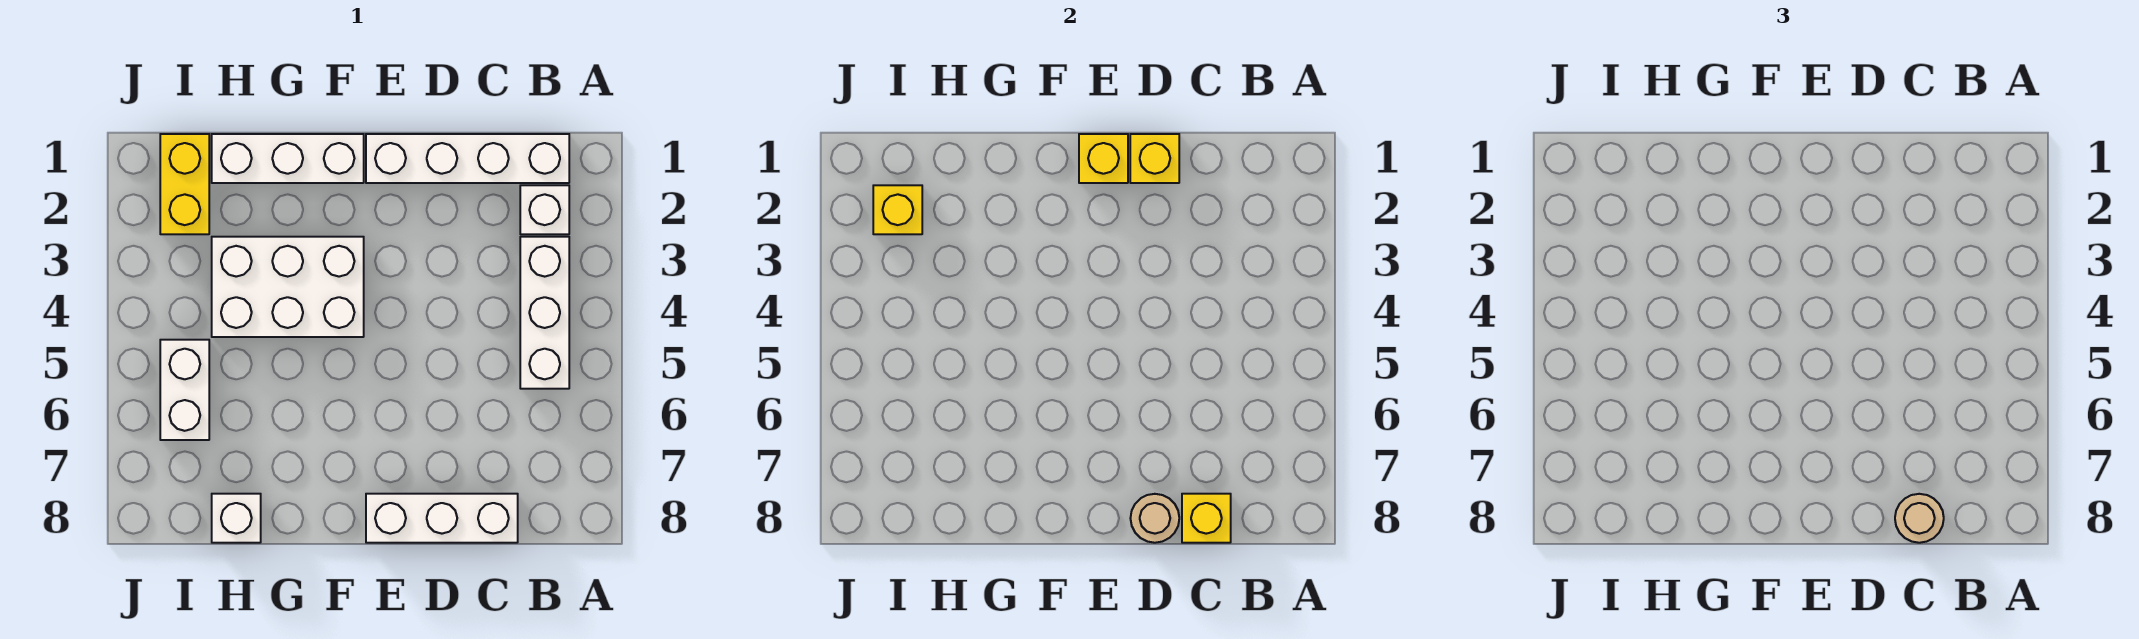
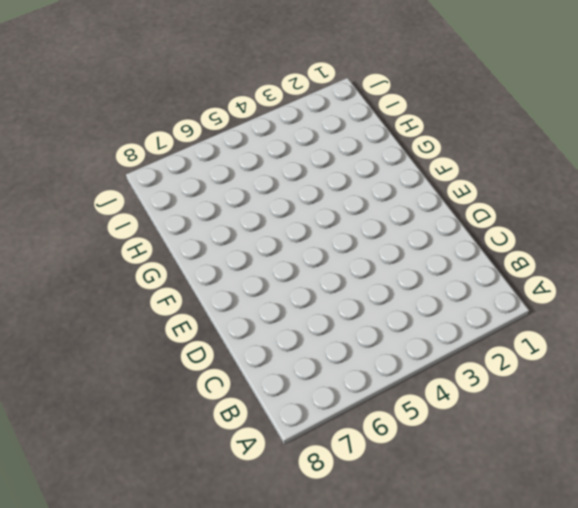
none -> white brick B1:E1 level 1
none -> white brick B2 level 1
none -> white brick B3:B5 level 1

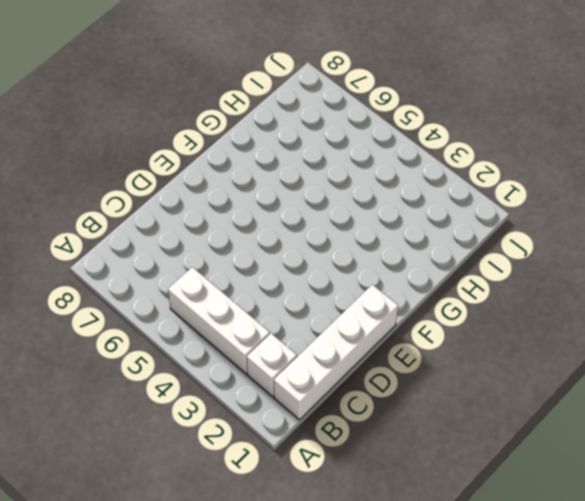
none -> white brick C8:E8 level 1
none -> white brick F1:H1 level 1
none -> white brick F3:H4 level 1

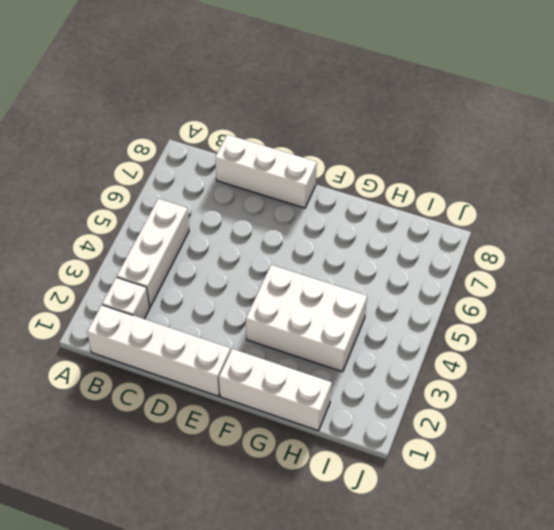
none -> white brick H8 level 1
none -> yellow brick I1:I2 level 1
none -> white brick I5:I6 level 1

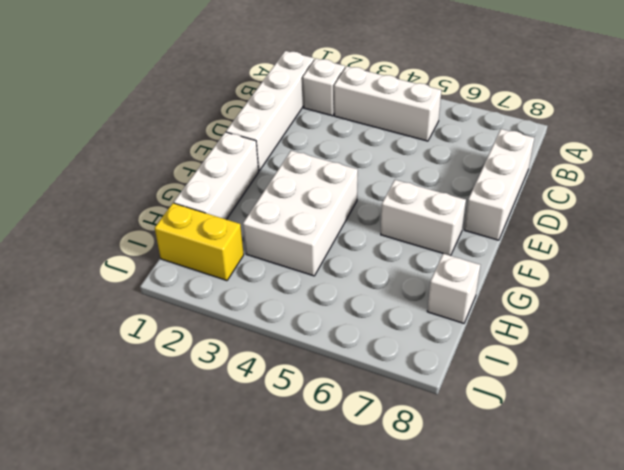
white brick F6:F7 level 1 -> white brick I5:I6 level 1
none -> yellow brick C8 level 2
none -> yellow brick D1 level 2
none -> tan round brick D8 level 2

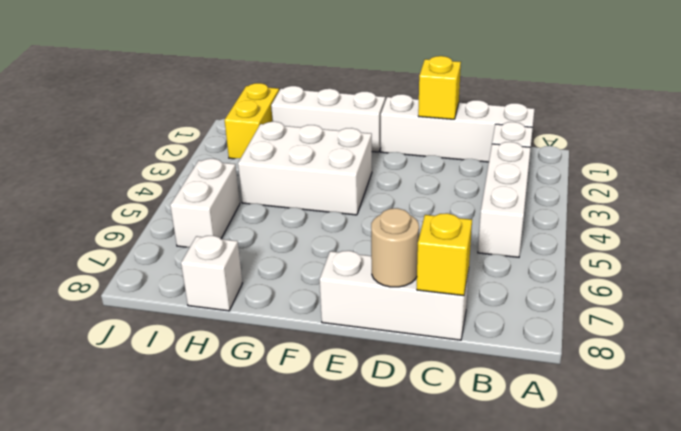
none -> yellow brick E1 level 2
none -> yellow brick I2 level 2
none -> tan round brick C8 level 3

